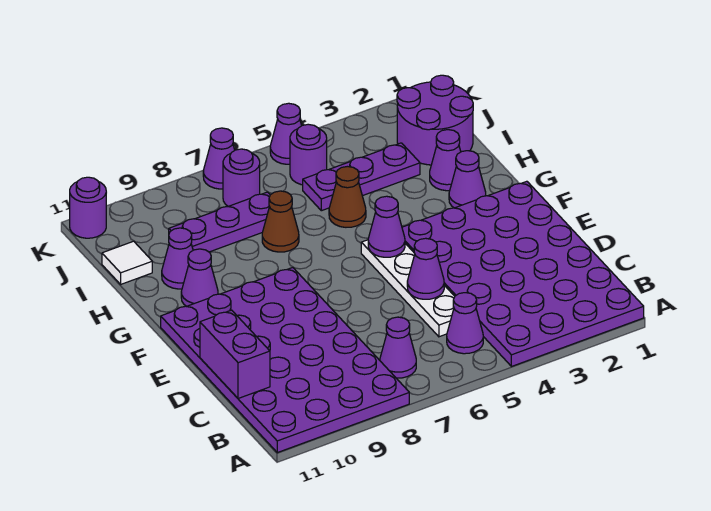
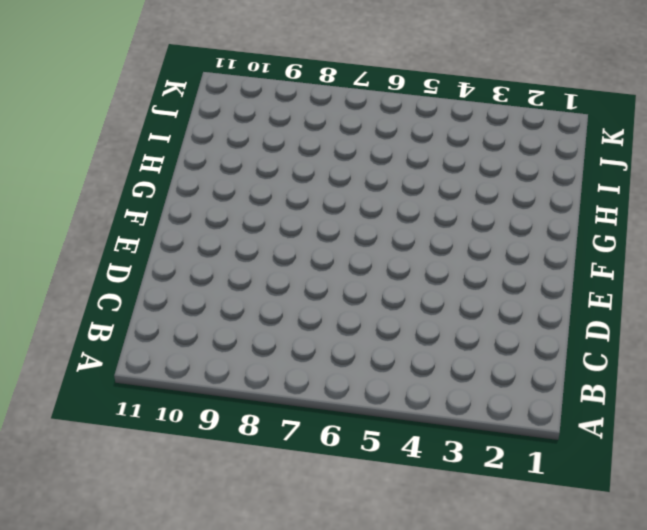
none -> purple plate A1:F4 level 1
none -> purple plate A8:F11 level 1
none -> purple cone B5 level 1

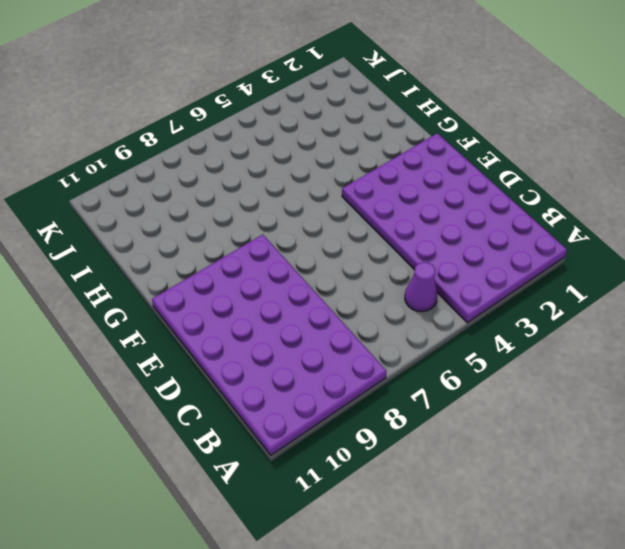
none -> purple cone B7 level 1
none -> white plate C5:F5 level 1
none -> purple cone G2 level 1

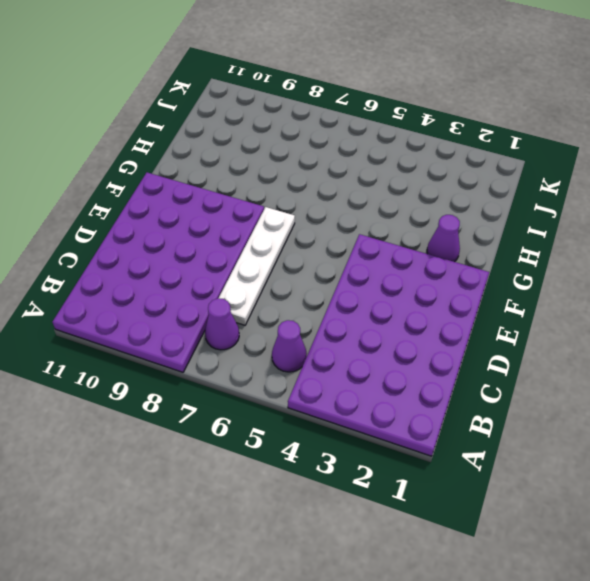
white plate C7:F7 level 1 -> white plate C5:F5 level 1
none -> purple cone G10 level 1
none -> purple cone H2 level 1
none -> brown cone H5 level 1

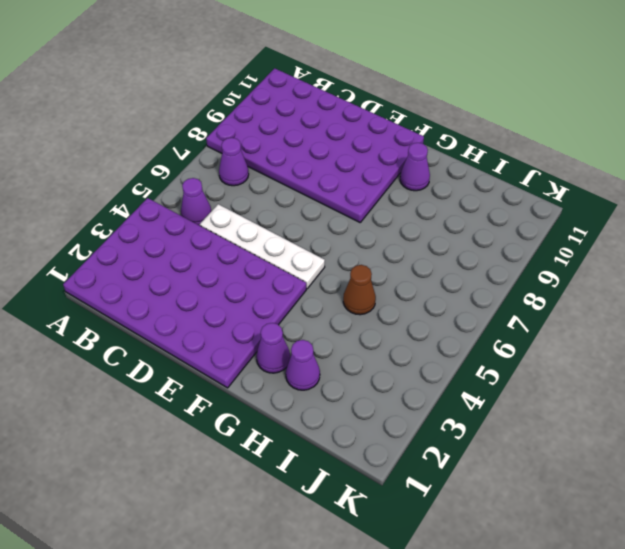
none -> brown cone H7 level 1
none -> purple cone H10 level 1
none -> purple round brick I1:J2 level 1

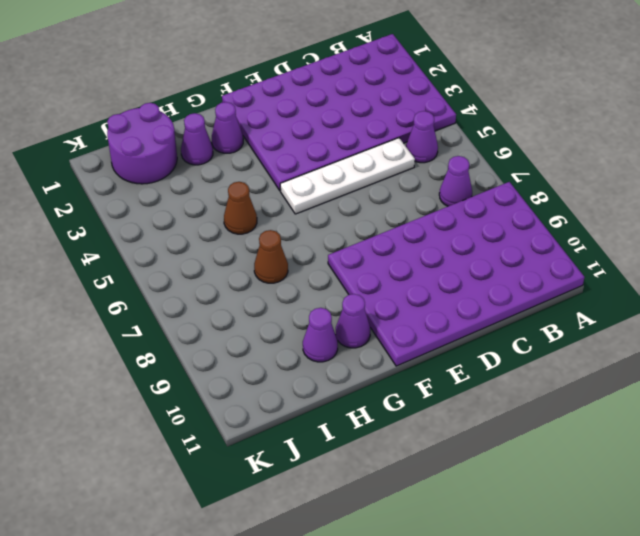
none -> purple plate I3:I5 level 1
none -> purple plate I7:I9 level 1
none -> white tile I11 level 1

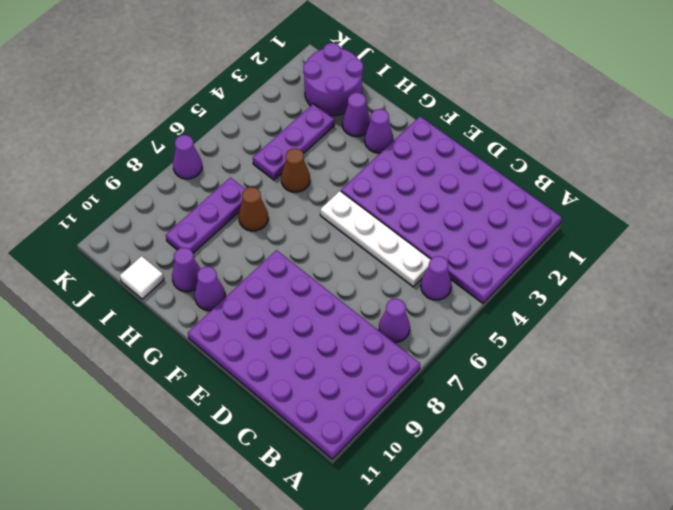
none -> purple round brick J5 level 1
none -> purple round brick J7 level 1
none -> purple cone K5 level 1

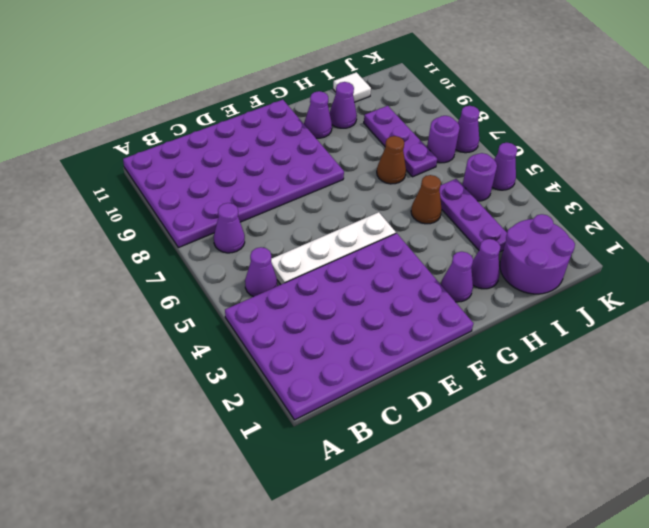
none -> purple round brick K11 level 1
none -> purple brick C11:D11 level 2
none -> purple cone D5 level 2

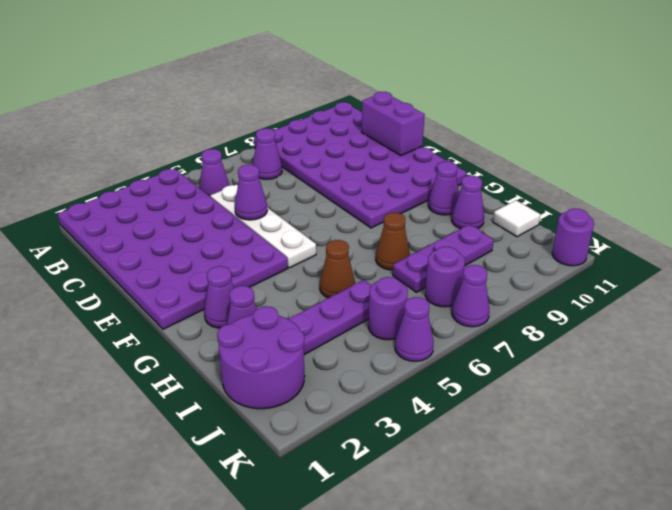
none -> purple cone F5 level 2

